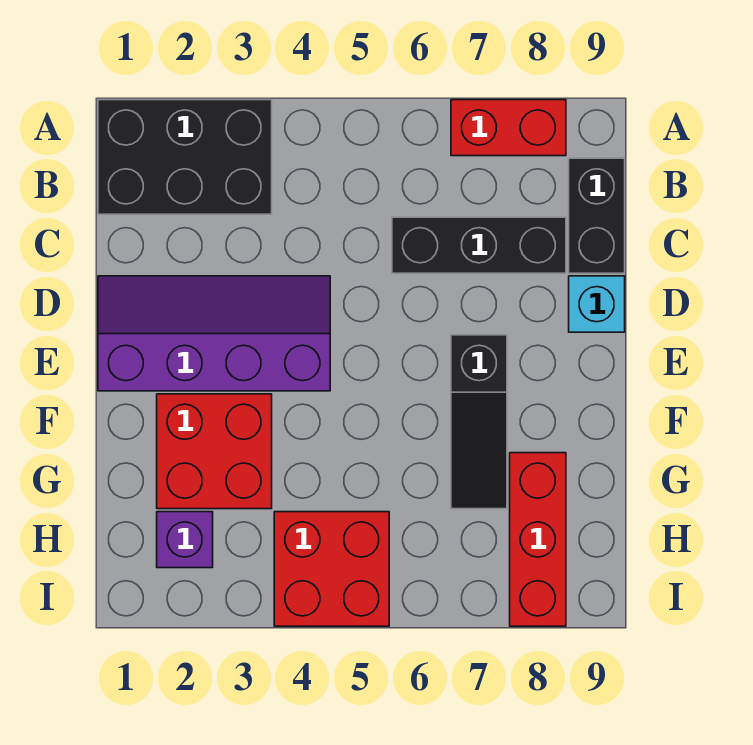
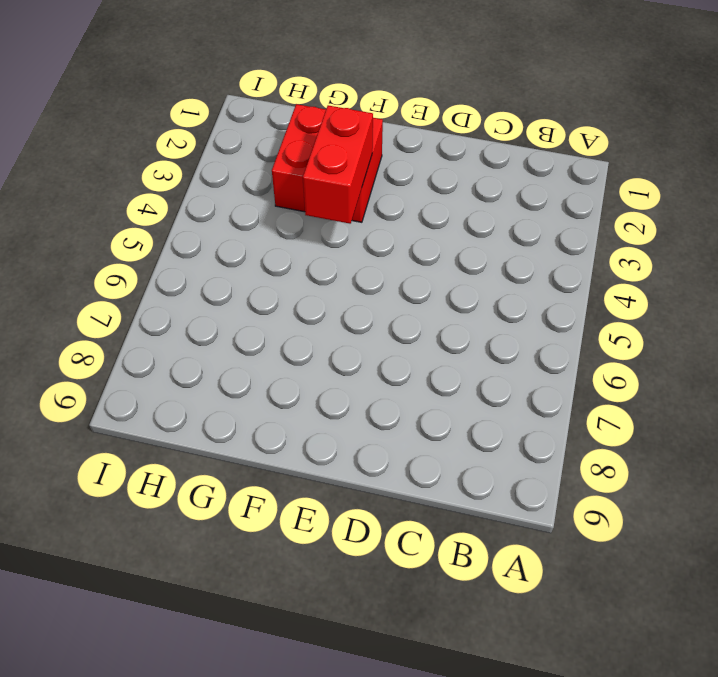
red brick F3:F4 level 2 -> red brick A7:A8 level 1
none -> black brick A1:B3 level 1
none -> black brick B9:C9 level 1

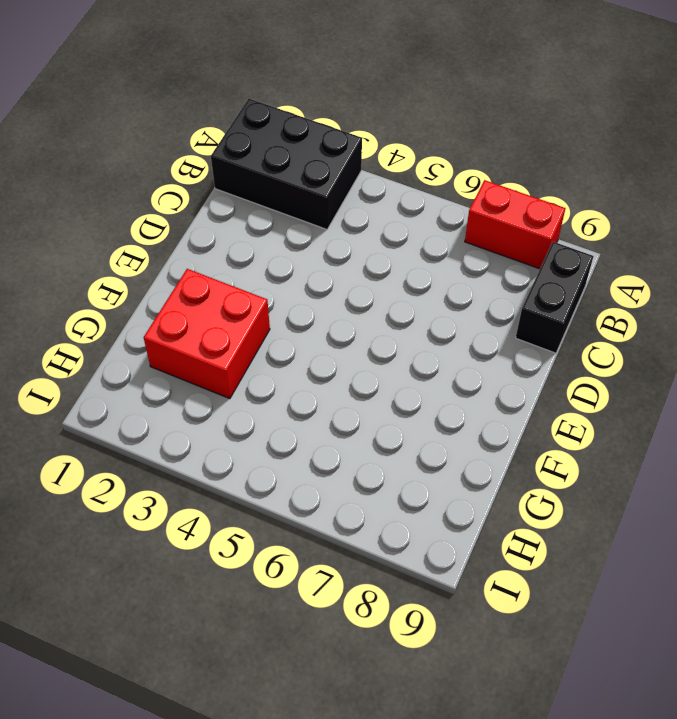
none -> black brick C6:C8 level 1
none -> purple slope D1:E4 level 1 top E

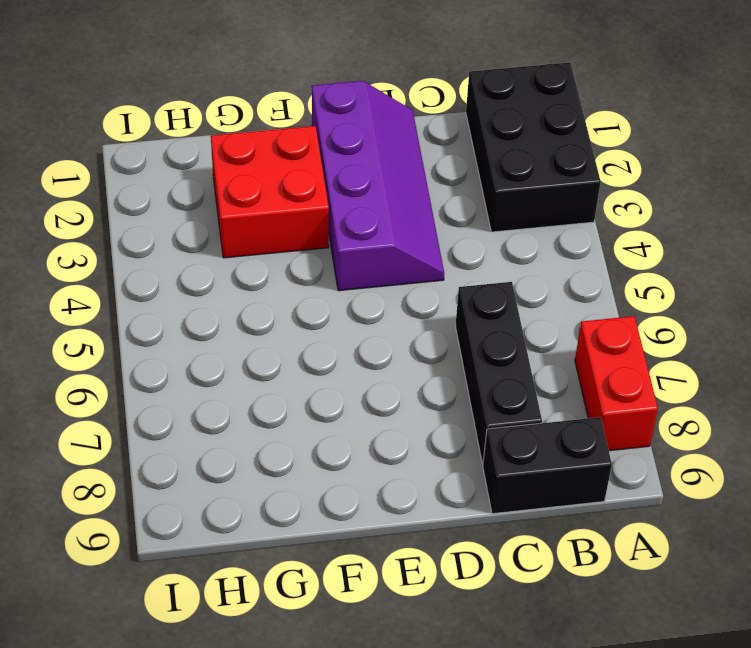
none -> cyan brick D9 level 1
none -> black slope E7:G7 level 1 top E

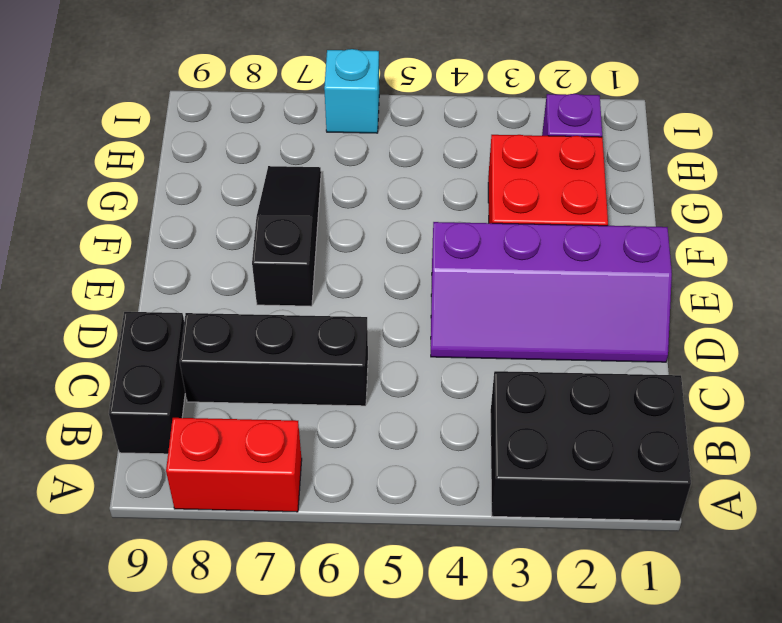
cyan brick I6 level 1 -> cyan brick D9 level 1
none -> red brick G8:I8 level 1
none -> red brick H4:I5 level 1

